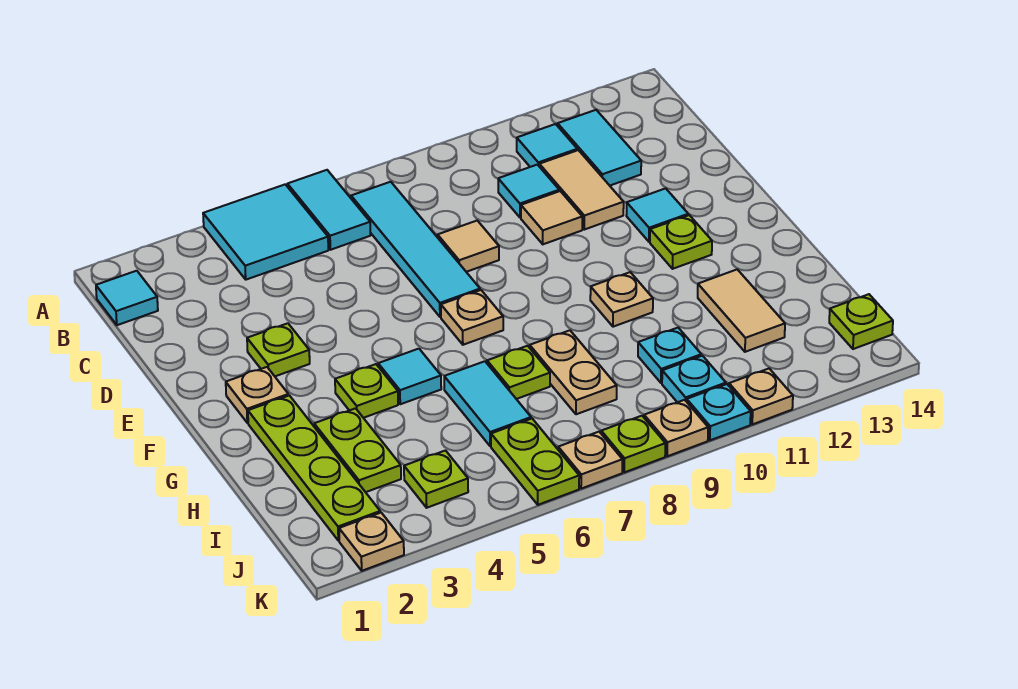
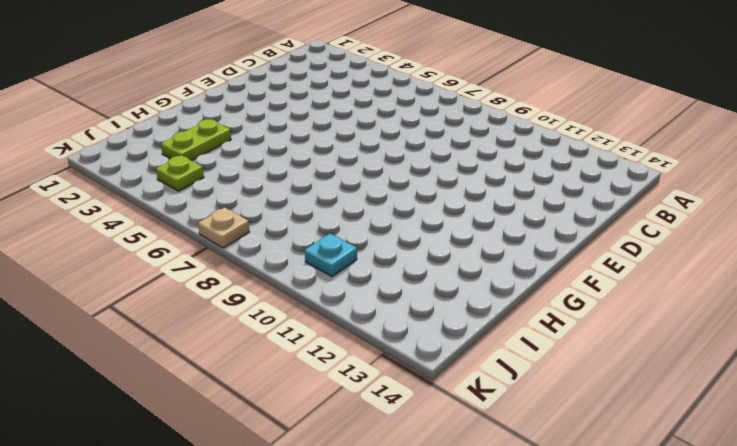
none -> cyan tile A4:B5 level 1
none -> cyan tile A6:B6 level 1
none -> cyan tile B1 level 1
none -> cyan tile B7:E7 level 1

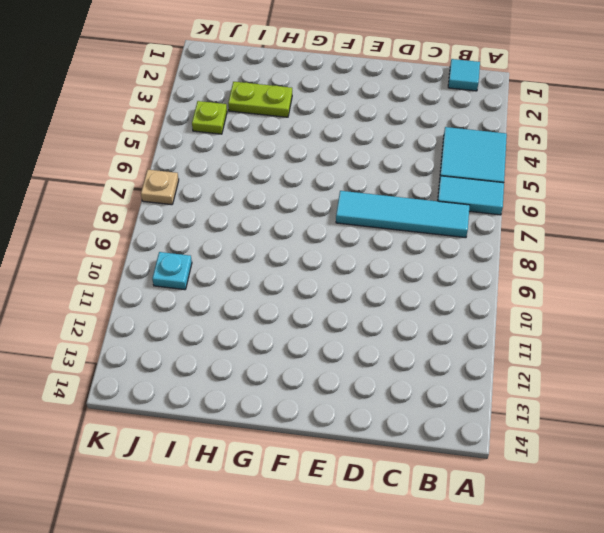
none -> cyan tile B11 level 1
none -> cyan tile B12:C12 level 1
none -> cyan tile C10 level 1
none -> tan tile C11:D11 level 1

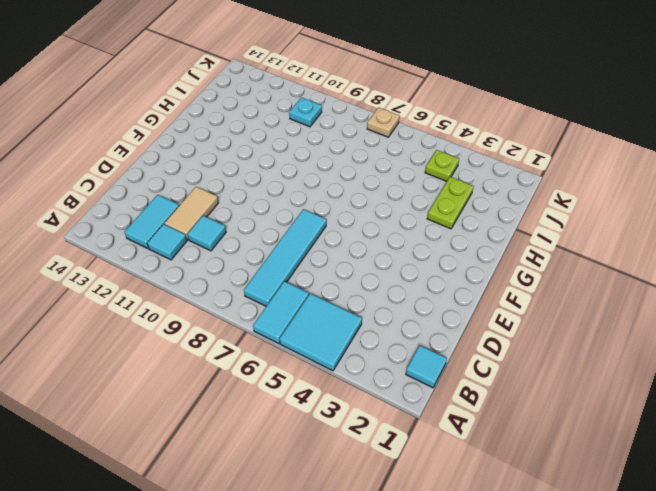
none -> tan tile D8 level 1
none -> tan tile D10 level 1
none -> lime plate E3 level 1
none -> cyan tile E12 level 1

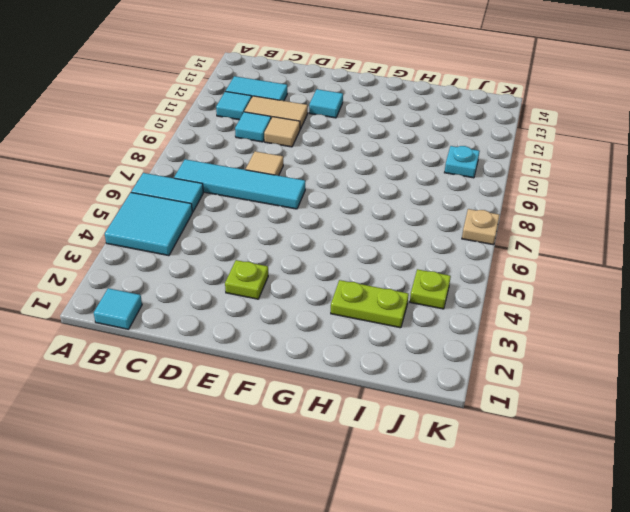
none -> tan plate F2 level 1
none -> tan plate F7 level 1
none -> lime plate F12 level 1
none -> lime plate G2:J2 level 1

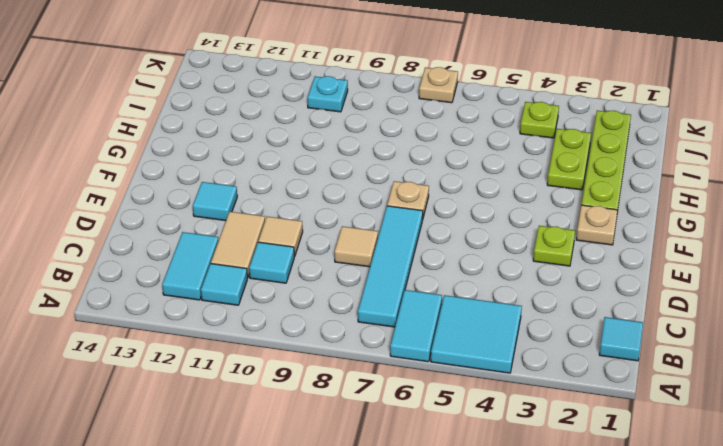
none -> lime plate F12 level 1
none -> lime plate G4 level 1
none -> cyan tile G5 level 1
none -> tan plate G10 level 1

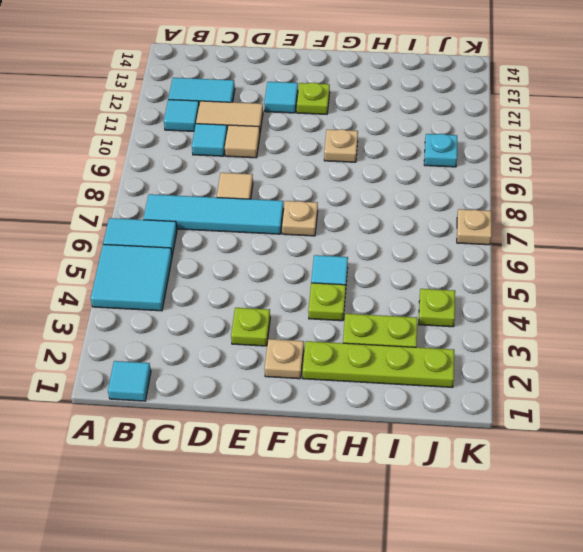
none -> cyan tile H6:I6 level 1
none -> lime plate H7 level 1
none -> tan plate H8:I8 level 1
none -> tan tile H12:I12 level 1

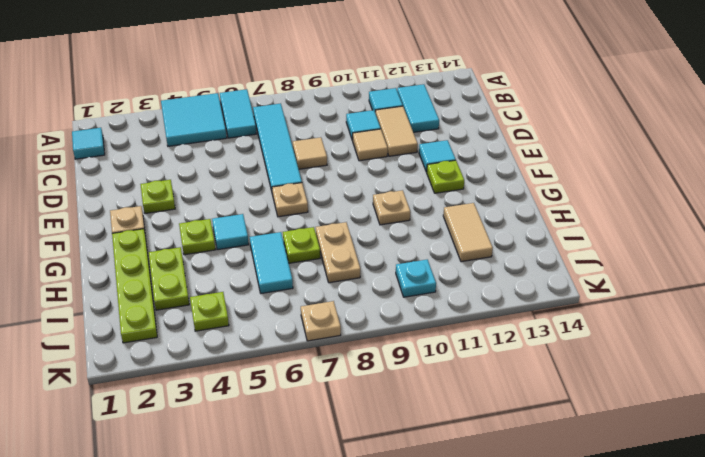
none -> cyan plate I10 level 1
none -> lime plate J6:K6 level 1
none -> lime plate J14 level 1
none -> tan plate K2 level 1

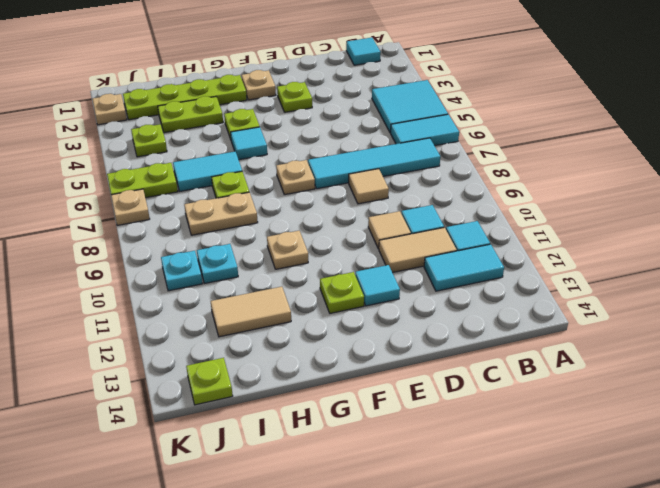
none -> lime plate K8 level 1
none -> tan plate K9 level 1
none -> cyan plate K10 level 1
none -> tan plate K11 level 1

